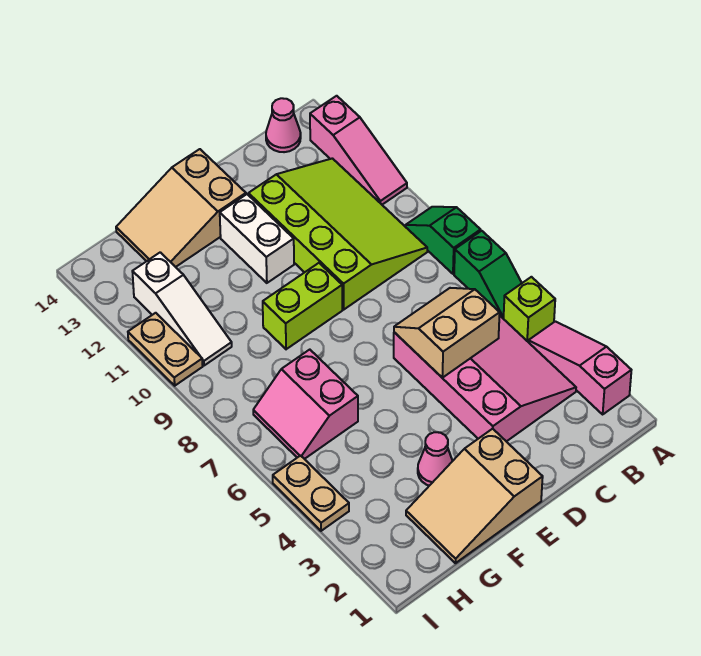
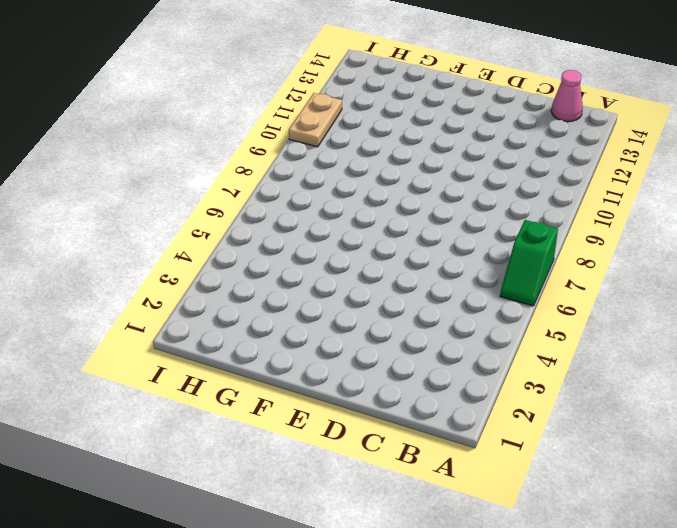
none -> pink slope A2:A4 level 1 top 2
none -> lime brick A5 level 1
none -> green slope A8:A9 level 1 top 8

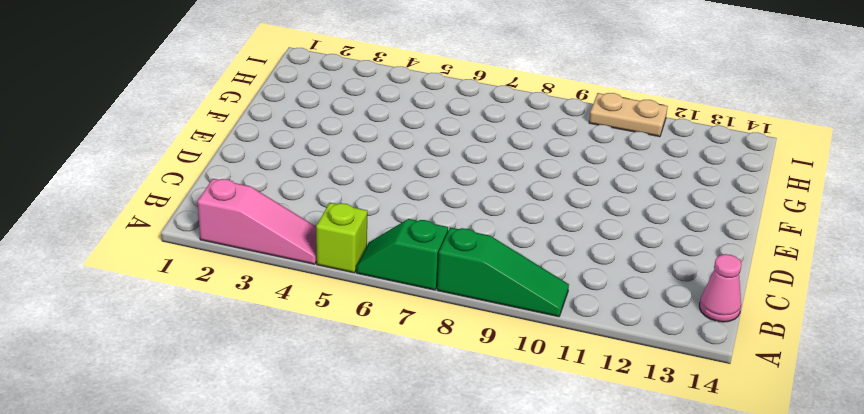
green slope A8:A10 level 1 top 8 -> green slope A8:A9 level 1 top 8
none -> pink slope A11:A13 level 1 top 13
none -> pink slope B3:D6 level 1 top D
none -> lime slope B9:D12 level 1 top D

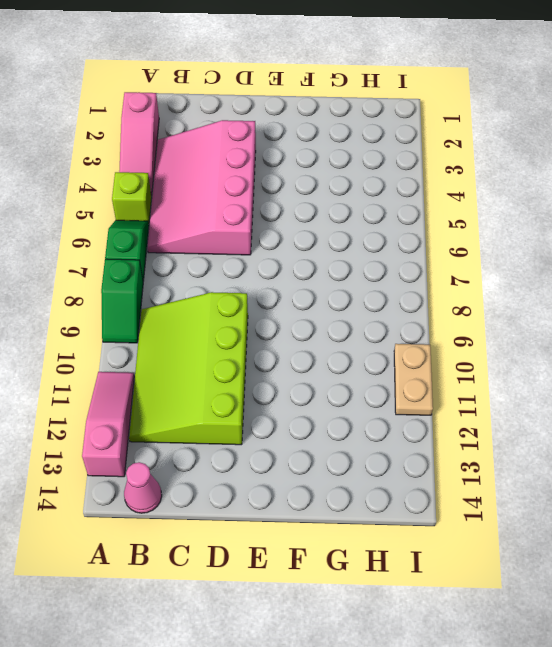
none -> tan slope E1:G2 level 1 top E
none -> lime brick E9:F9 level 1
none -> white brick E11:E12 level 1

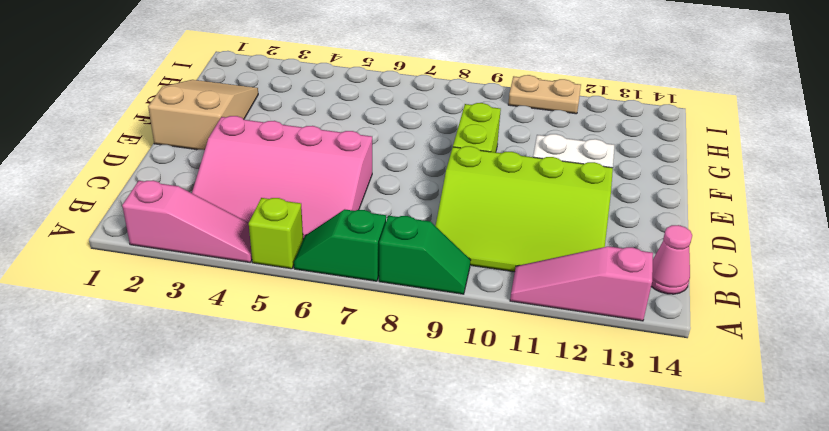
none -> tan slope E13:G14 level 1 top E
none -> pink cone F3 level 1
none -> pink slope G6:H7 level 1 top G

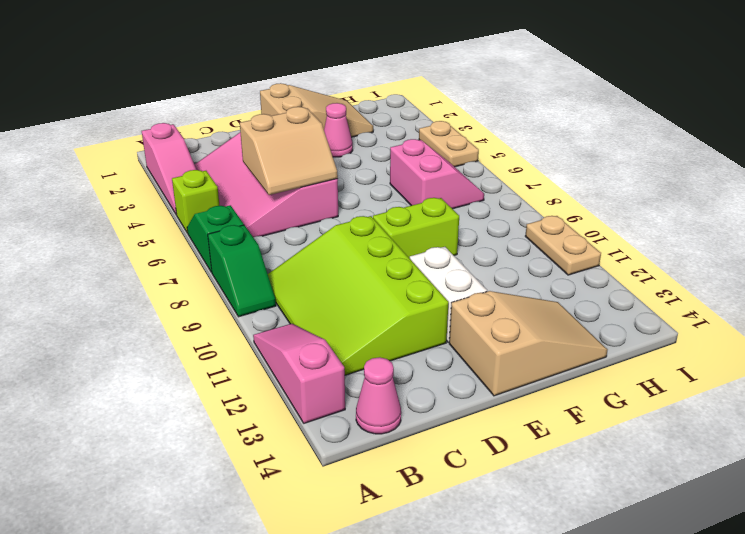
none -> white slope H10:H12 level 1 top 12

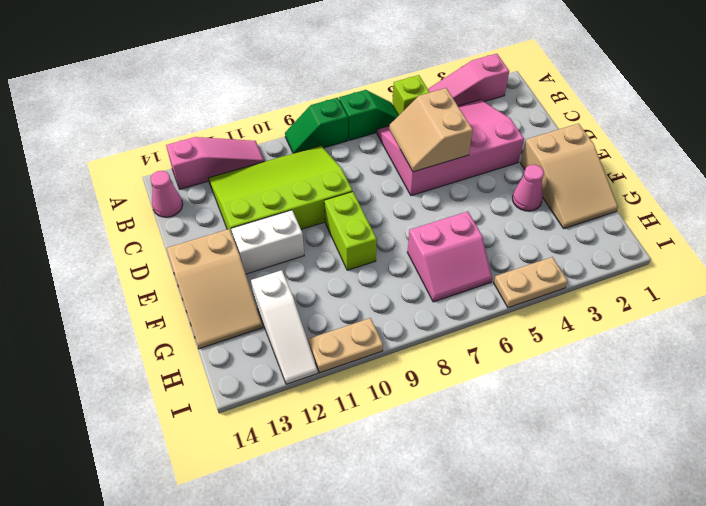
white slope G12:I12 level 1 top G -> white slope H10:H12 level 1 top 12

